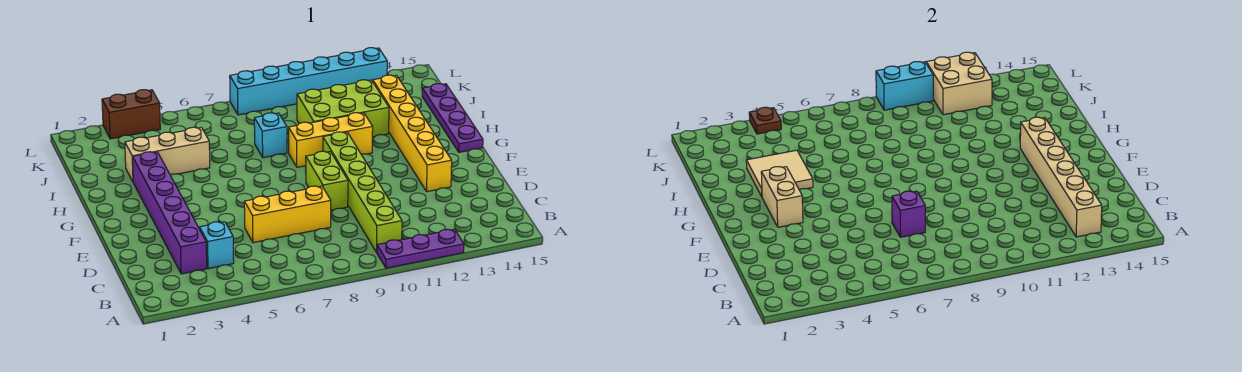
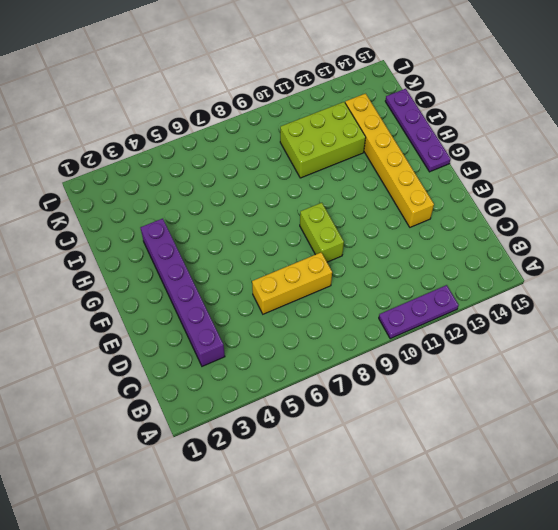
none -> lime brick B10:G10 level 1
none -> cyan brick C4 level 1
none -> yellow brick H9:H11 level 1

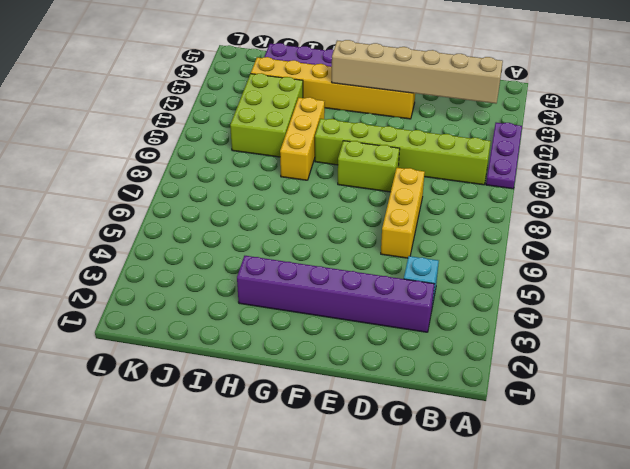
none -> tan brick I3:I5 level 1
none -> cyan brick I8 level 1
none -> brown brick L3:L4 level 1

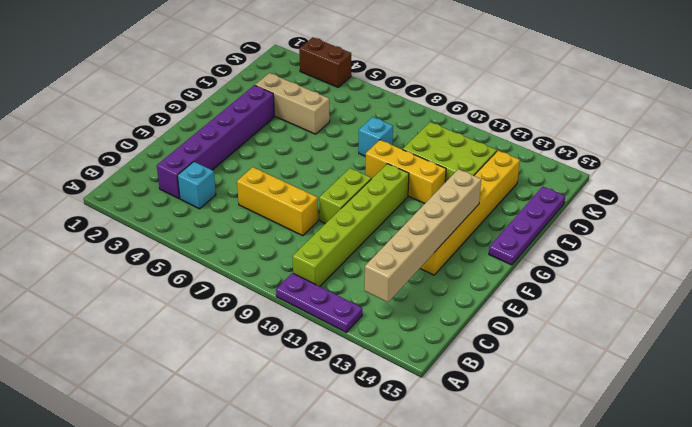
none -> cyan brick L8:L13 level 1
none -> purple brick D7 level 2
none -> tan brick F3:G3 level 2

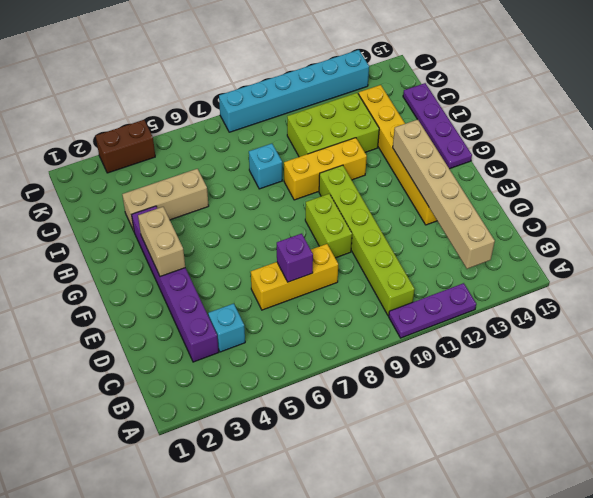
none -> tan tile H3:I4 level 2
none -> tan brick K11:L12 level 2
none -> brown plate L4 level 2

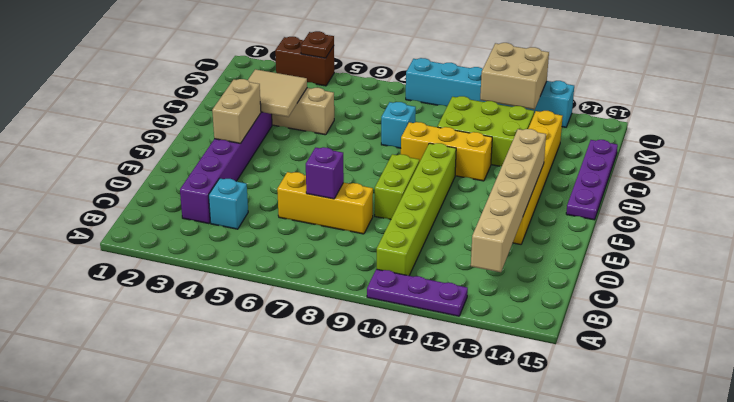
none -> cyan brick L9:L10 level 2

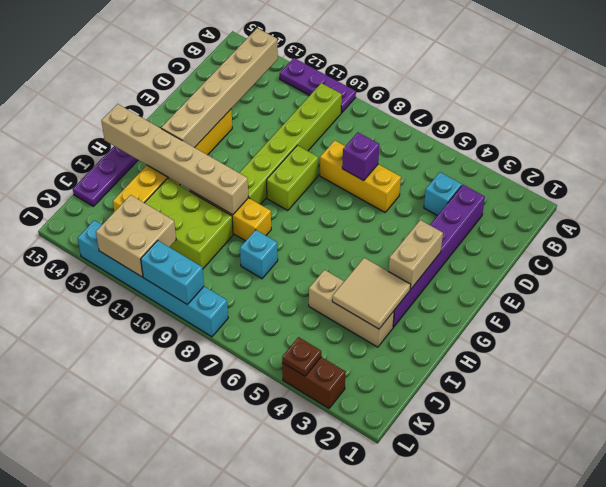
tan brick H10:H15 level 2 -> none

